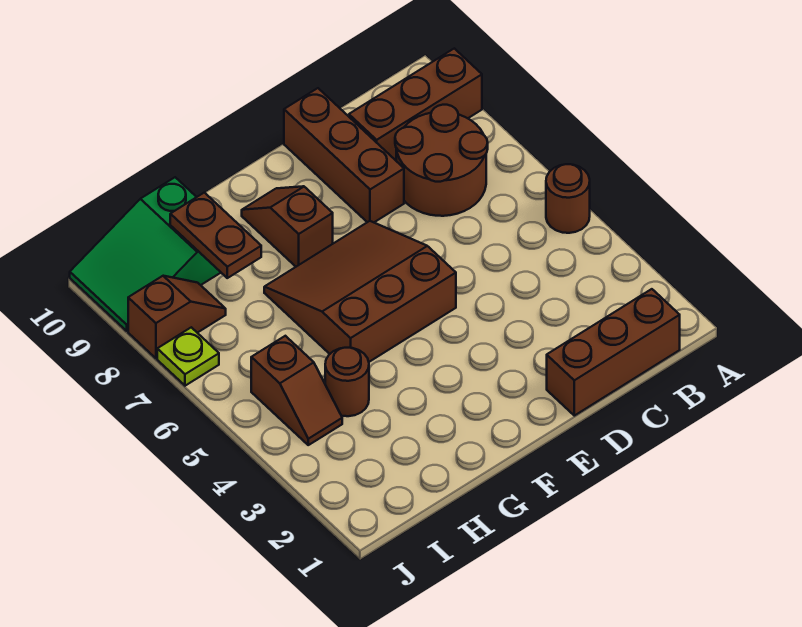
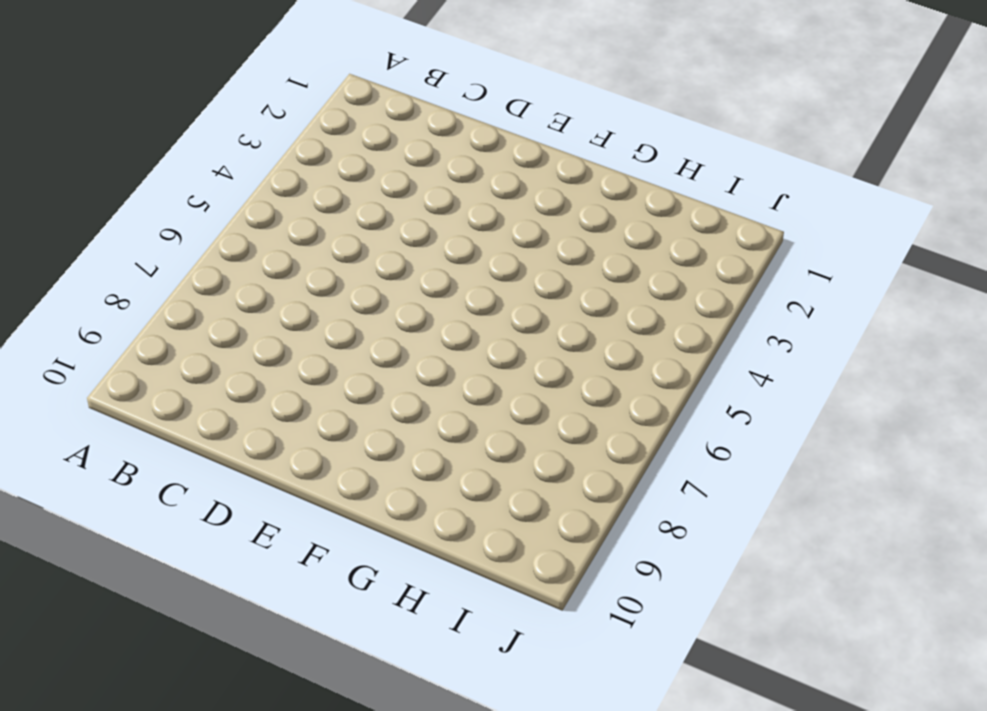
none -> brown round brick A5 level 1
none -> brown brick A9:C9 level 1
none -> brown brick B1:D1 level 1

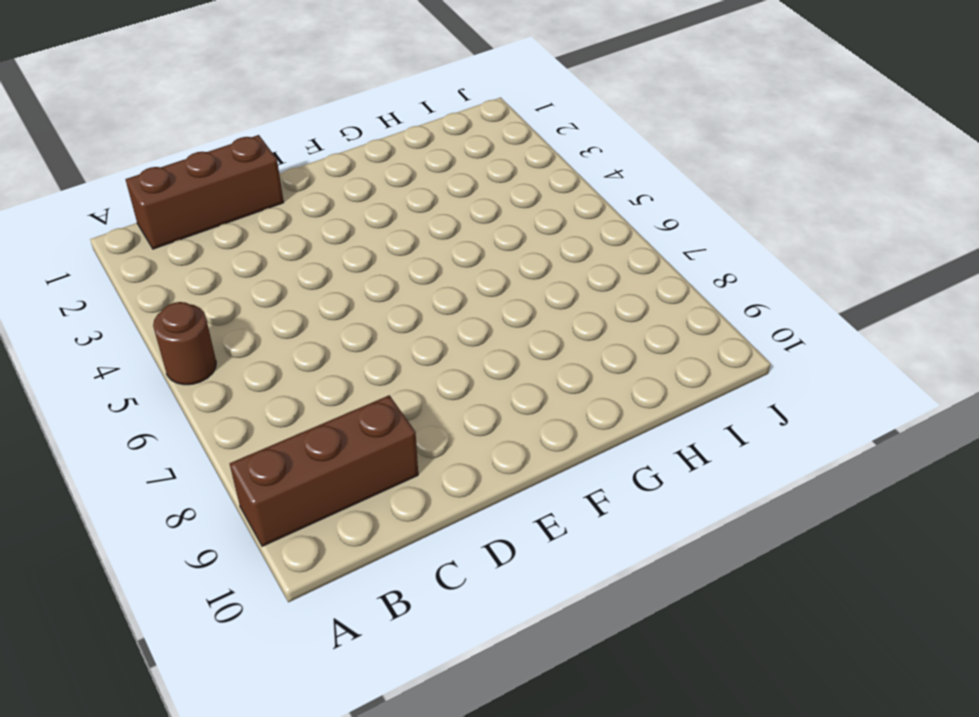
none -> brown round brick B7:C8 level 1
none -> brown brick D8:D10 level 1
none -> brown slope E5:G7 level 1 top 5

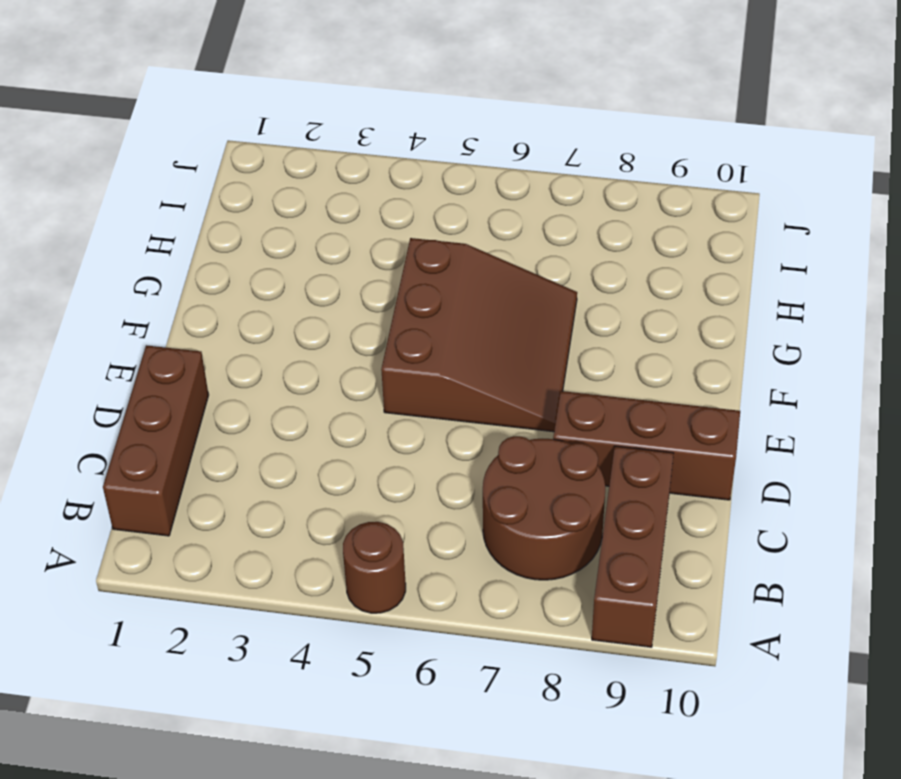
none -> brown slope F8:F9 level 1 top 8
none -> brown round brick H4 level 1
none -> green slope H9:J10 level 1 top H

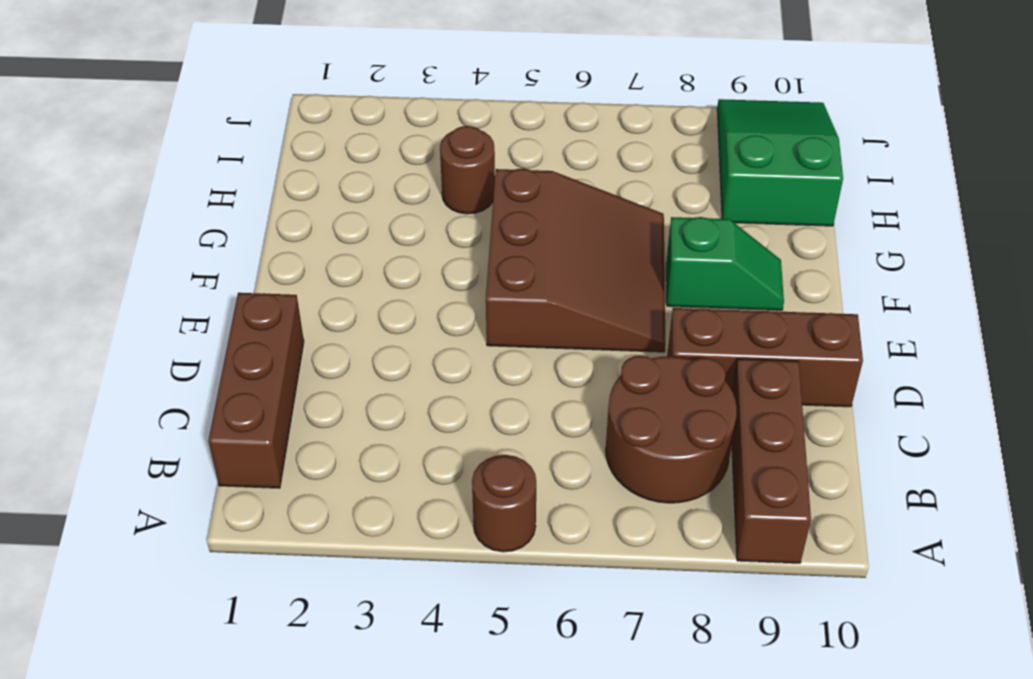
green slope F8:F9 level 1 top 8 -> brown slope F8:F9 level 1 top 8
none -> brown slope I4:I5 level 1 top 5
none -> brown slope I8:J8 level 1 top J
none -> lime plate J7 level 1

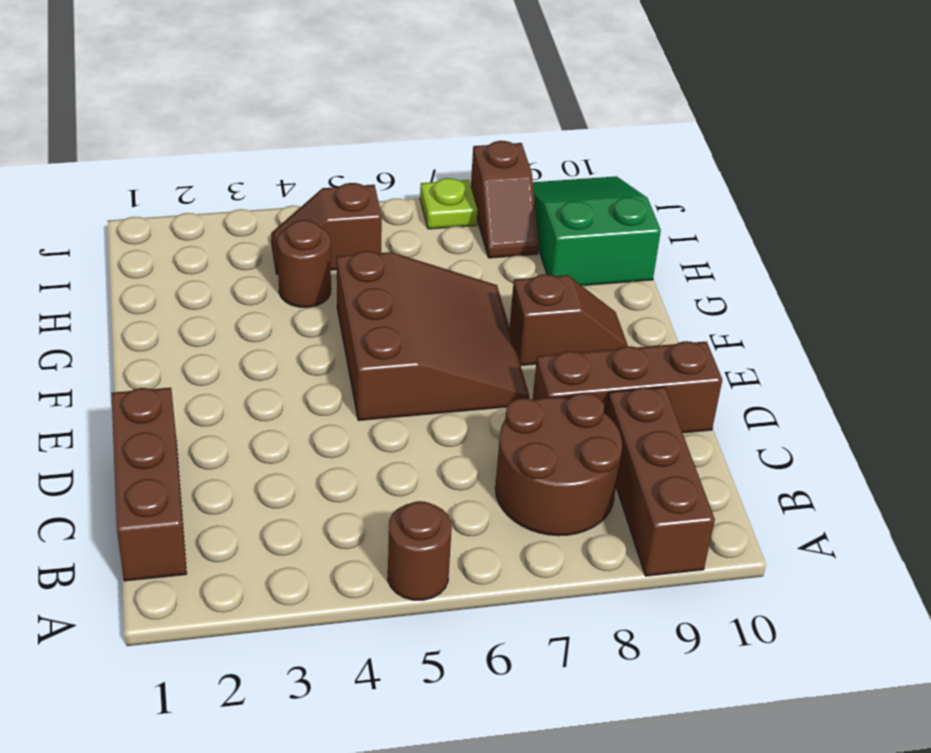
none -> brown plate H8:H9 level 2

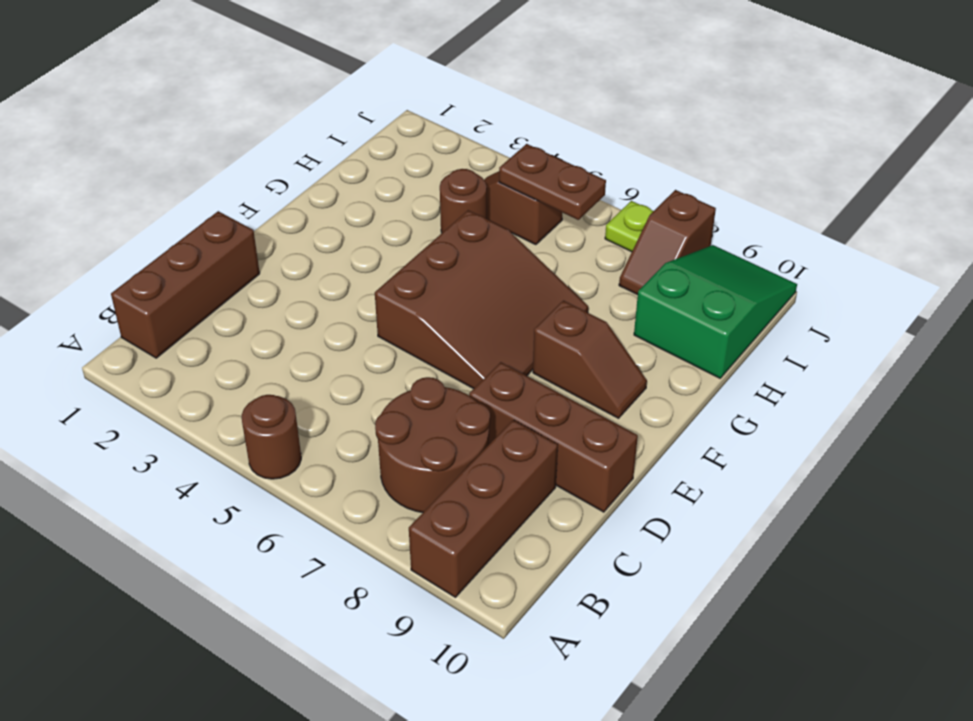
brown plate I5:I6 level 2 -> brown plate H8:H9 level 2

